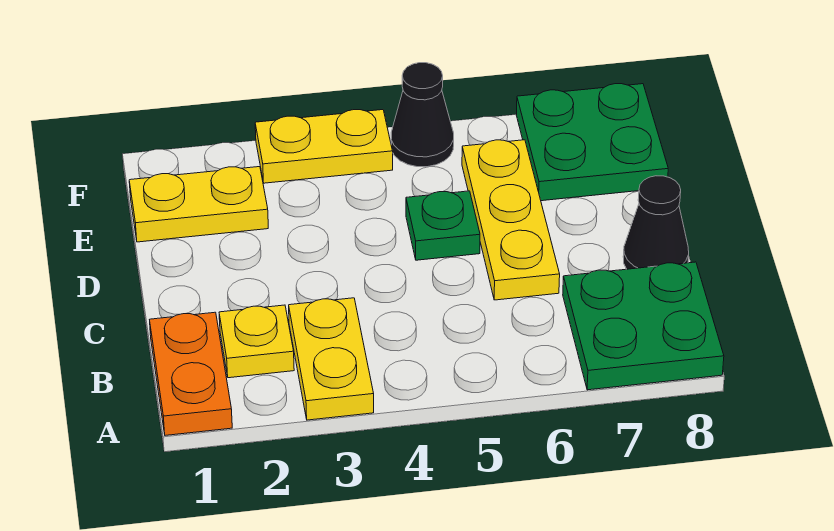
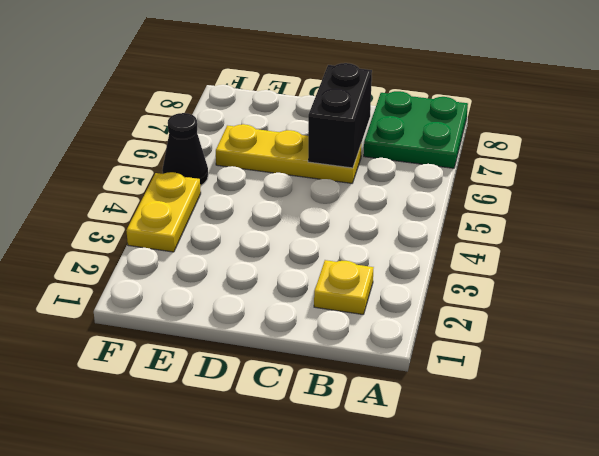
black brick C6:C7 level 2 -> none
none -> orange plate A1:B1 level 1
none -> yellow plate A3:B3 level 1

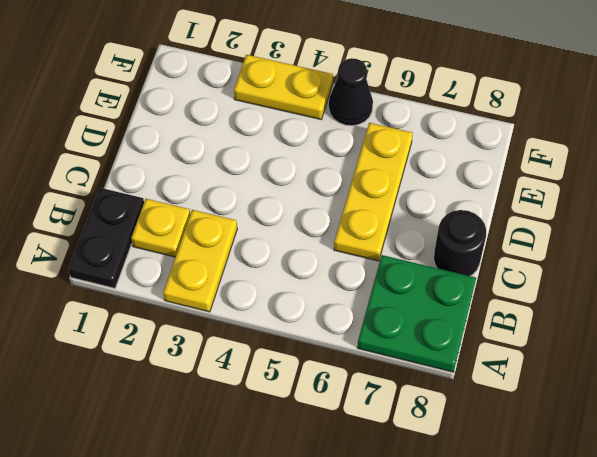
black plate A1:B1 level 1 -> orange plate A1:B1 level 1
black round brick C8 level 1 -> black cone C8 level 1
none -> green plate D5 level 1
none -> yellow plate E1:E2 level 1

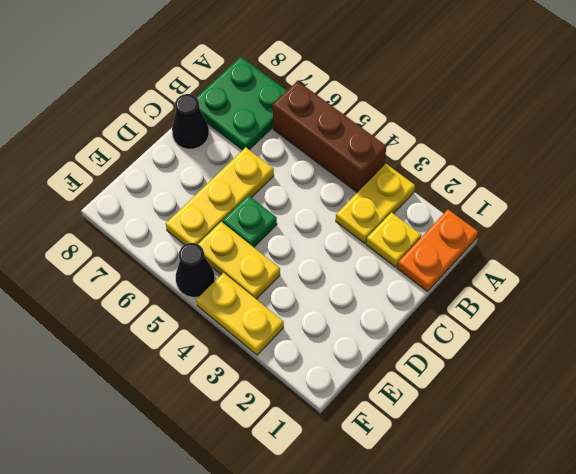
brown brick A4:A6 level 1 -> none
yellow plate E4:E5 level 1 -> yellow plate E1:E2 level 1
none -> green plate E7:F8 level 1

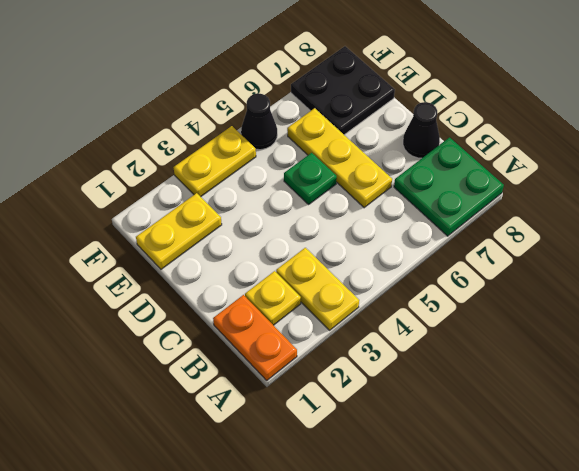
black plate E7:F8 level 1 -> green plate E7:F8 level 1

